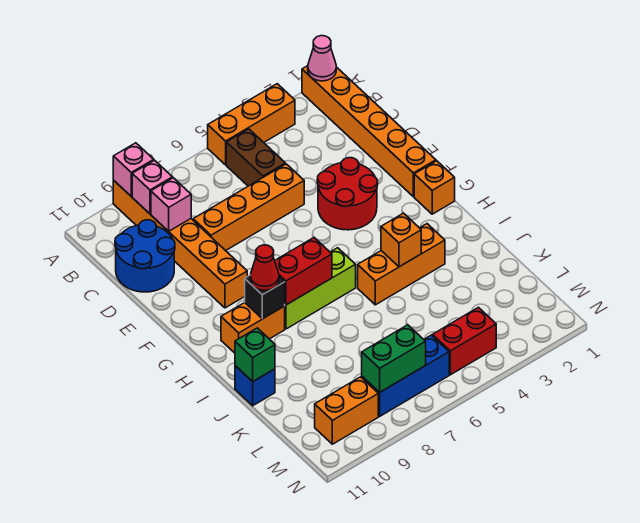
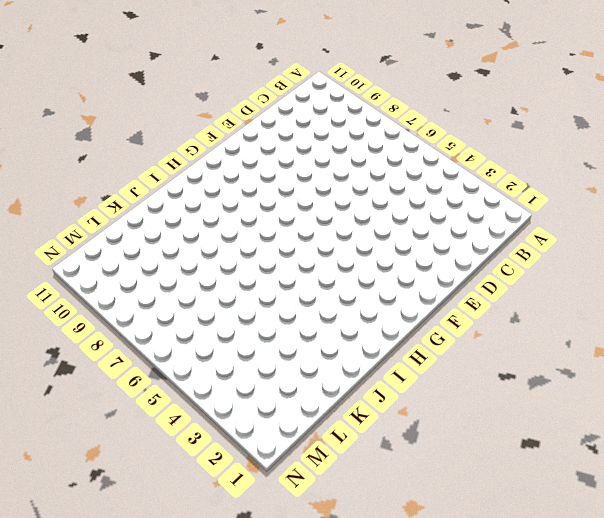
none -> orange brick A1:F1 level 1
none -> orange brick A3:A5 level 1
none -> orange brick A9:F9 level 1

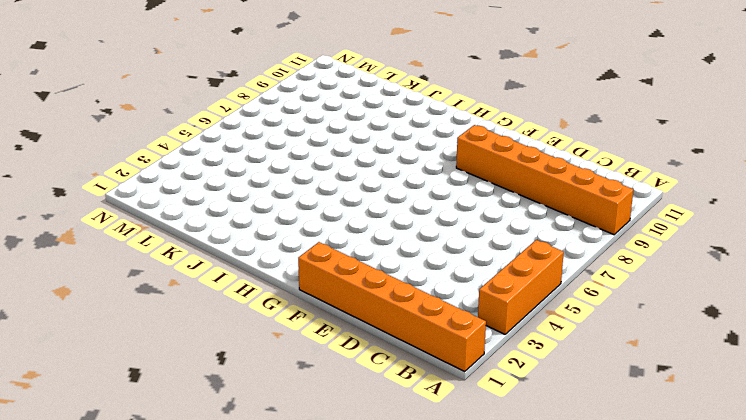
none -> brown brick B5:C5 level 1
none -> blue round brick C10:D11 level 1
none -> orange brick D5:D8 level 1

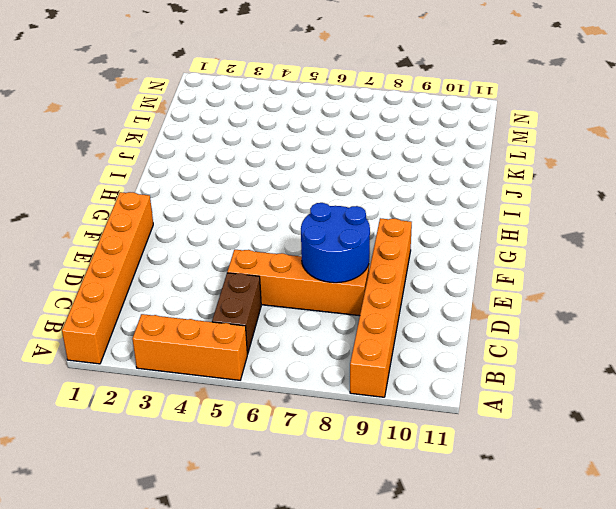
blue round brick D7:E8 level 2 -> blue round brick C10:D11 level 1
none -> red round brick E3:F4 level 1
none -> orange brick G1 level 1
none -> lime brick H6:H8 level 1

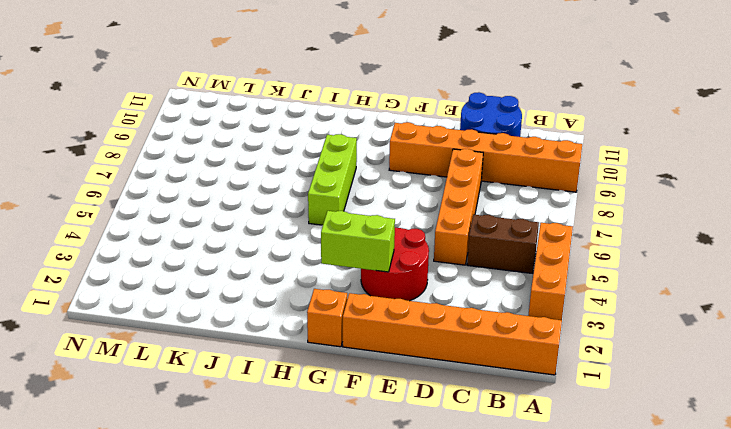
lime brick F3:G3 level 2 -> none
none -> orange brick H9:H10 level 1
none -> orange brick I3:I5 level 1
none -> blue brick J11 level 1

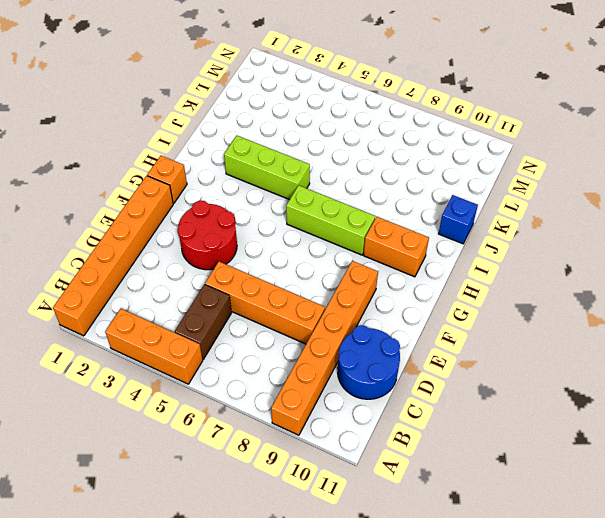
lime brick I3:I5 level 1 -> orange brick I3:I5 level 1
none -> red brick M4:M5 level 1
none -> blue brick M6:M8 level 1
none -> orange brick M9:M10 level 1

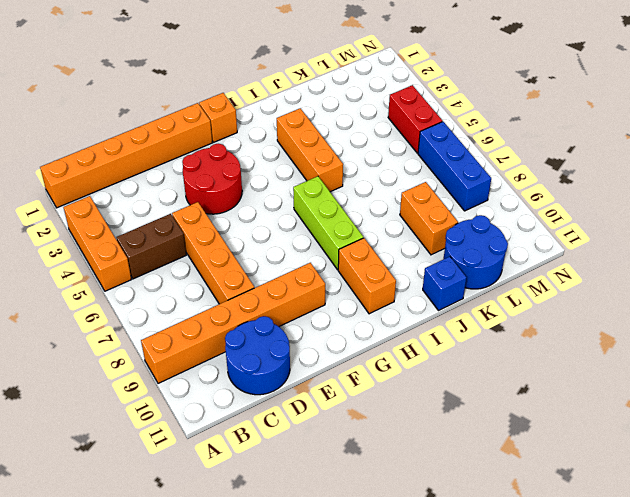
orange brick K8:K9 level 1 -> orange brick M9:M10 level 1
blue round brick K10:L11 level 1 -> none
none -> pink cone A1 level 2
none -> pink brick A9 level 2
none -> pink brick B9 level 2

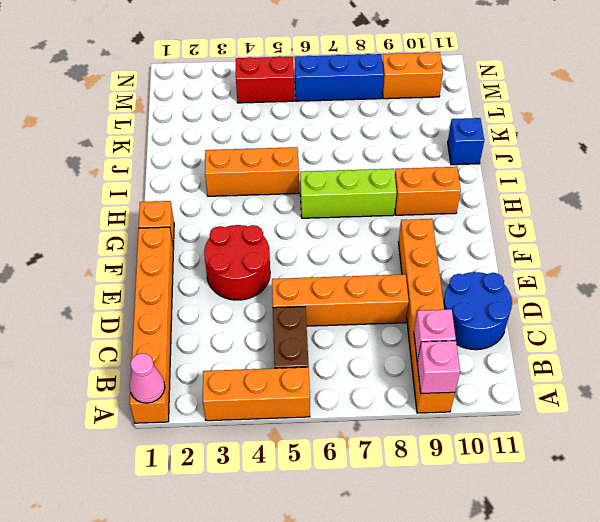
none -> pink brick C9 level 2
none -> red brick H7:H8 level 2
none -> black brick H9 level 2

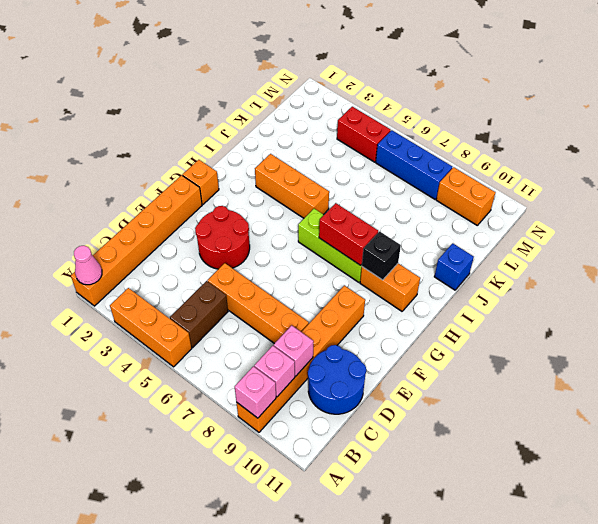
none -> orange brick I4 level 2
none -> green brick J11 level 2
none -> green brick M7:M8 level 2

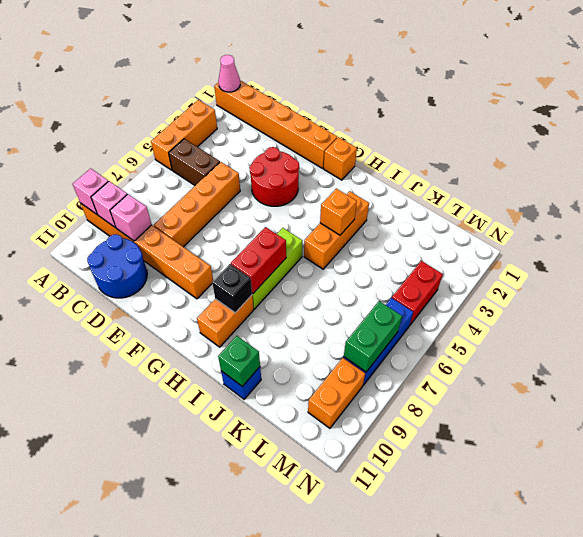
none -> red cone H9 level 3

